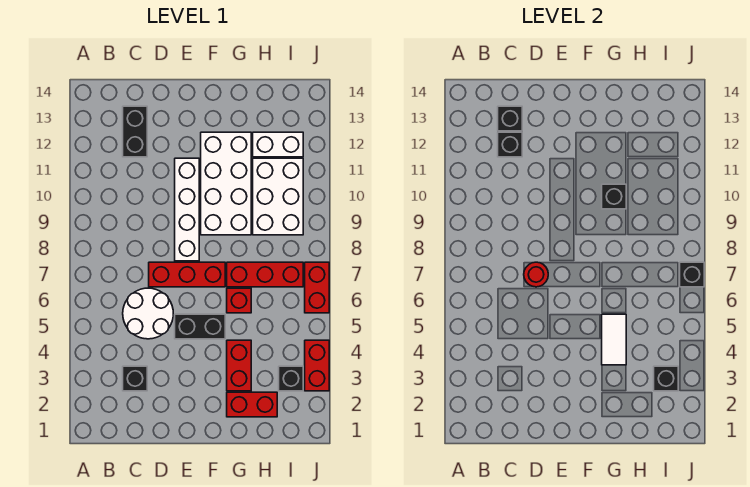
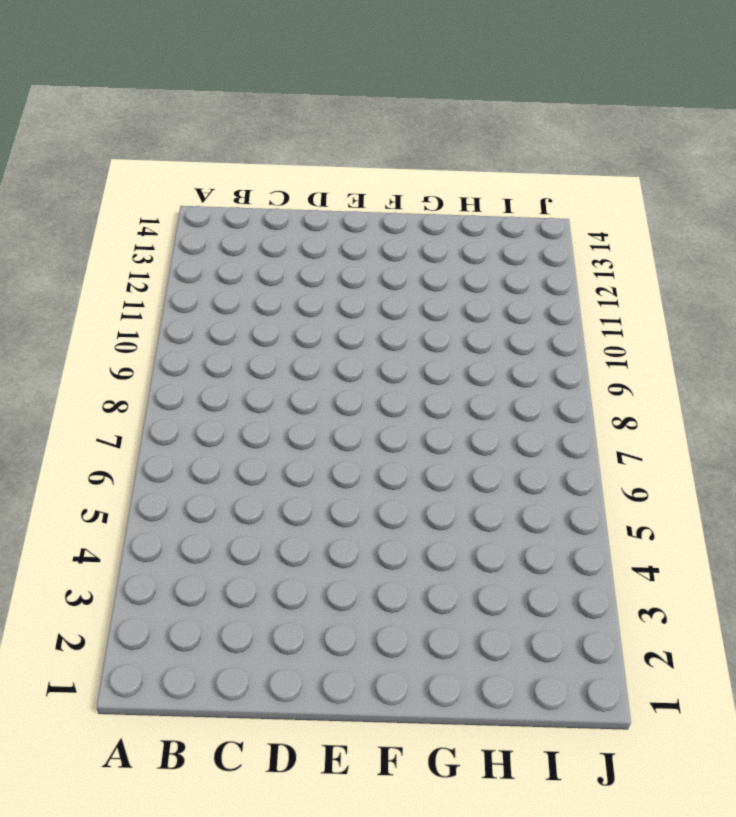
none -> black brick C3 level 1
none -> white round brick C5:D6 level 1
none -> black brick C12:C13 level 1

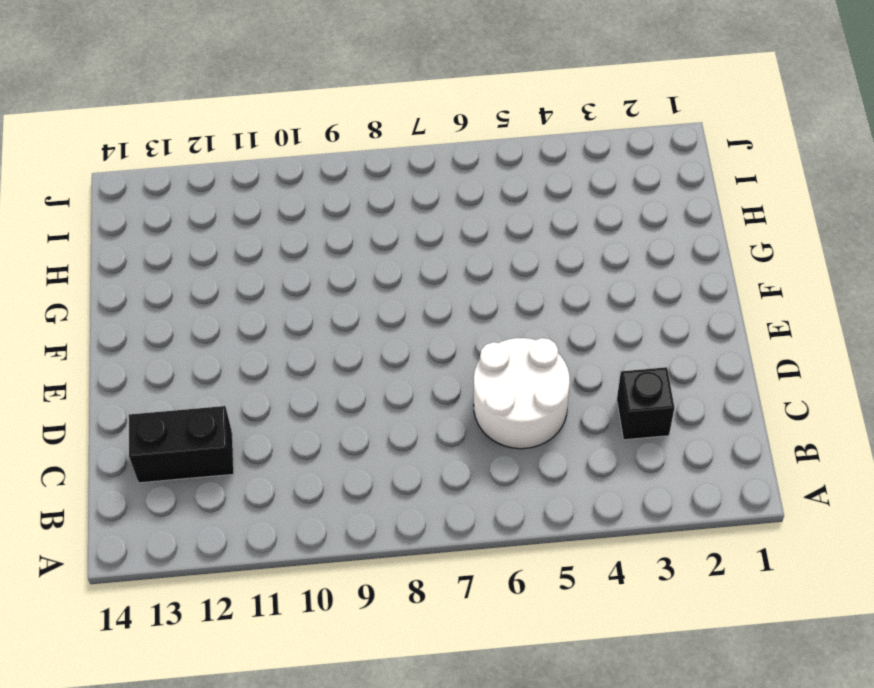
none -> red brick D7:F7 level 1
none -> black brick E5:F5 level 1
none -> white brick E8:E11 level 1

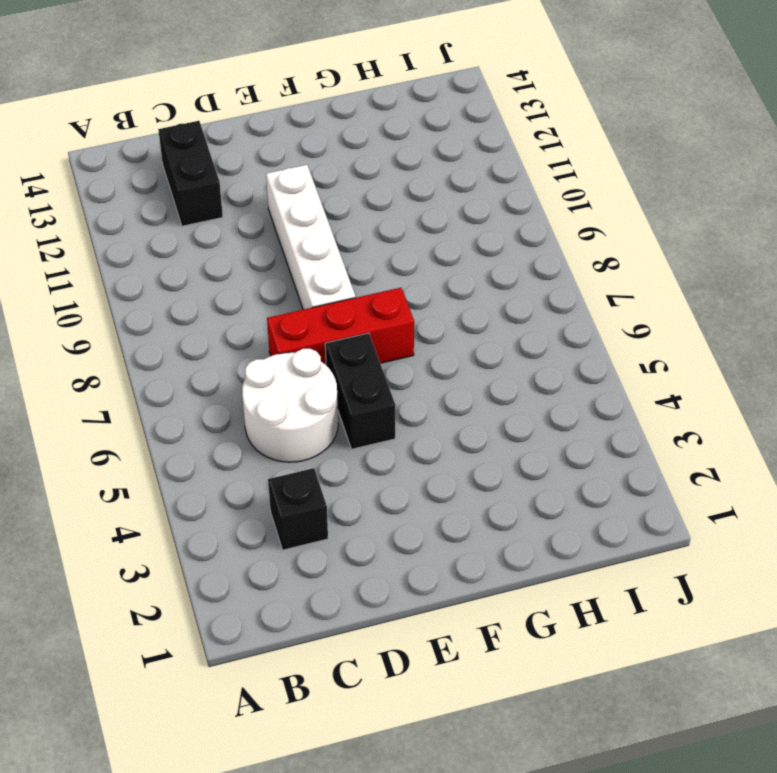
black brick E5:E6 level 1 -> black brick E5:F5 level 1
none -> white brick F9:G12 level 1
none -> red brick G2:H2 level 1
none -> red brick G3:G4 level 1

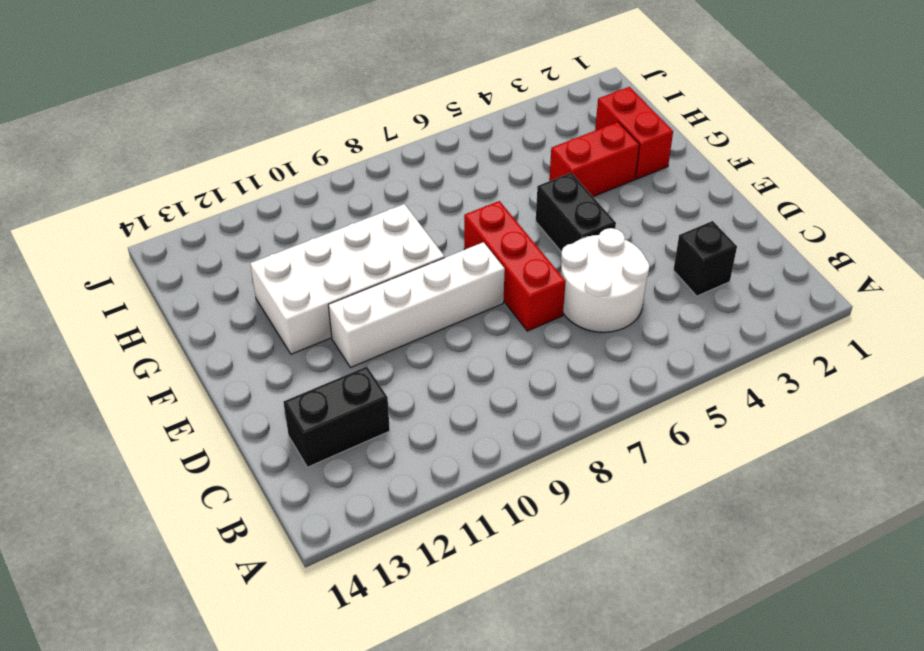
none -> red brick G6 level 1
none -> red brick G7:I7 level 1
none -> white brick H9:I11 level 1

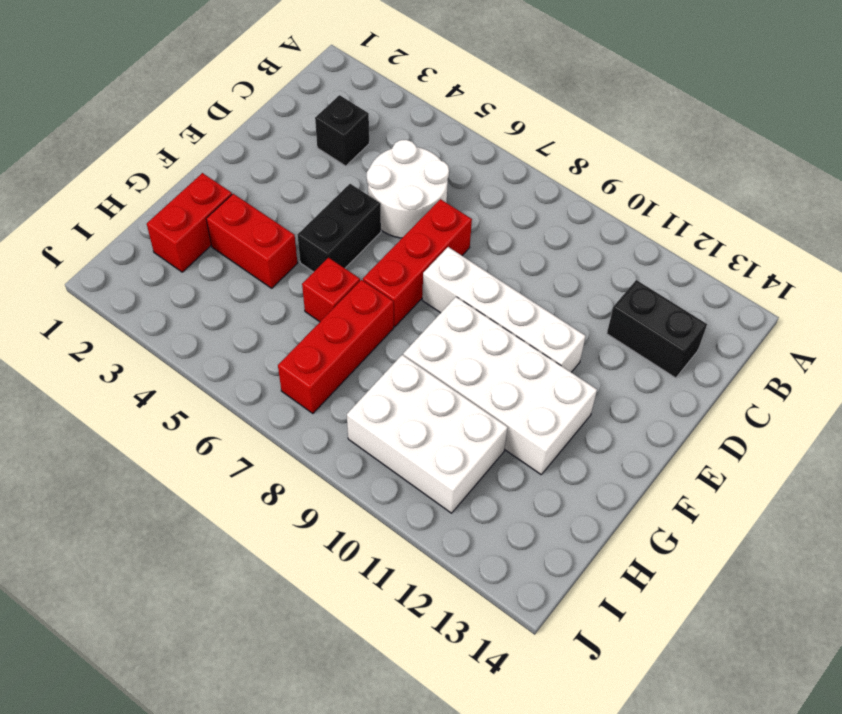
none -> white brick H12:I12 level 1
none -> black brick I3 level 1
none -> red brick J3:J4 level 1

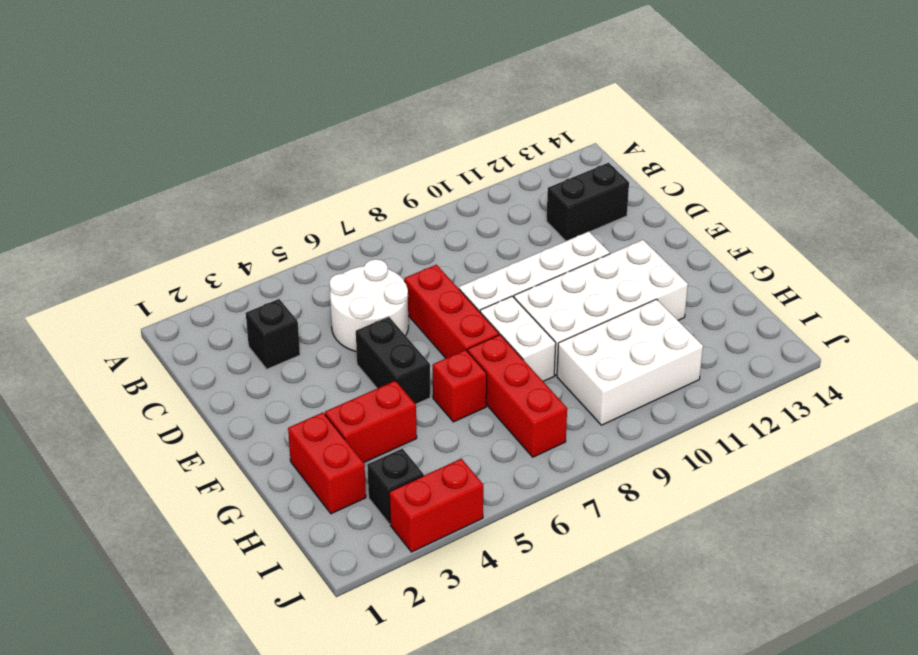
white brick F8:G8 level 1 -> white brick H12:I12 level 1
none -> red brick J6:J7 level 1
none -> black brick C12 level 2
none -> black brick C13 level 2

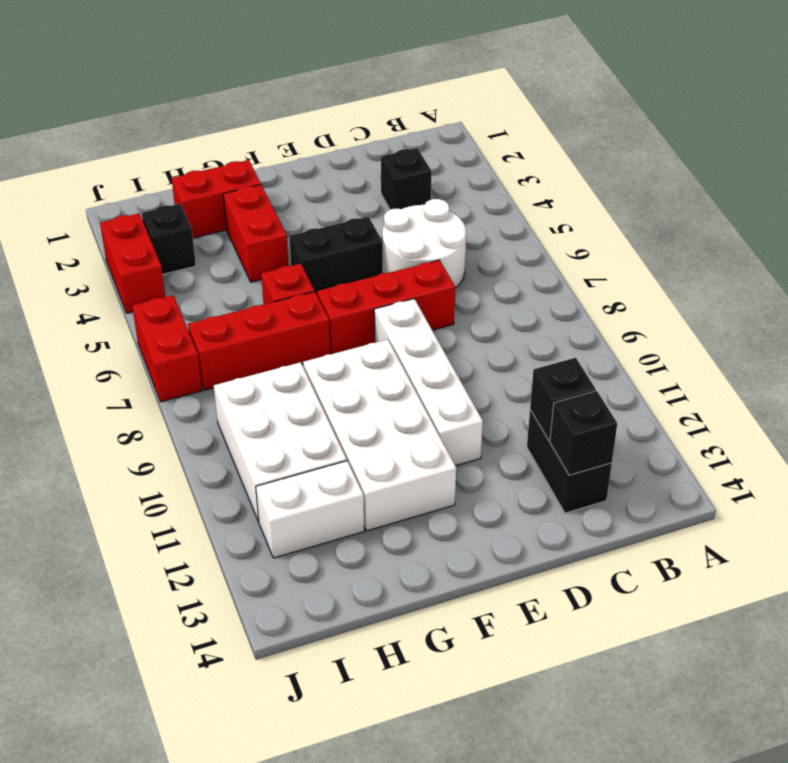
none -> red round brick D7 level 2
none -> white tile G4:G5 level 2
none -> black brick G10 level 2

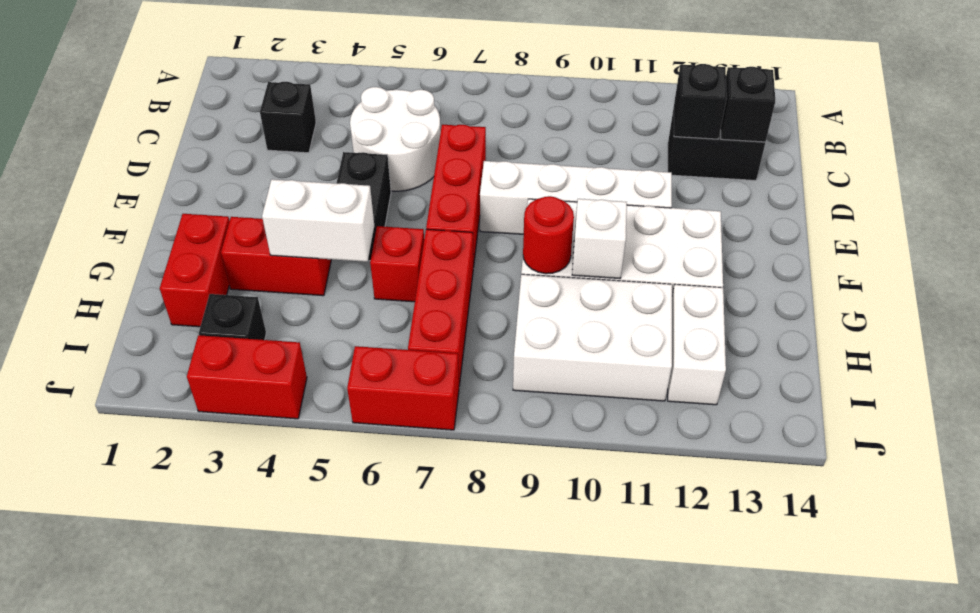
white brick G4:G5 level 2 -> white tile G4:G5 level 2
red round brick G9 level 2 -> red round brick D7 level 2
white brick G10 level 2 -> black brick G10 level 2
none -> black brick I3 level 2
none -> black brick J7 level 2

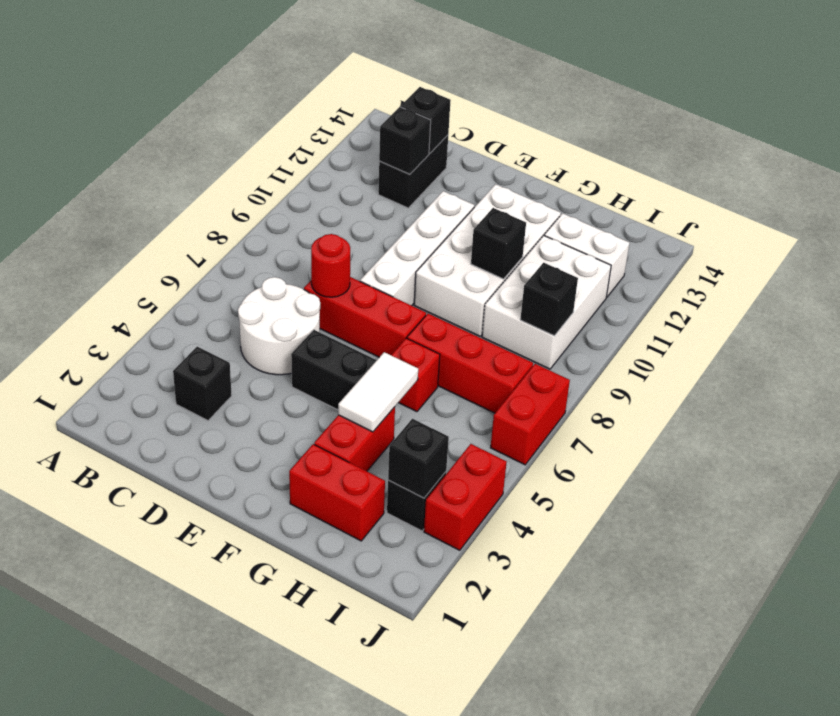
black brick I9 level 2 -> black brick J7 level 2

